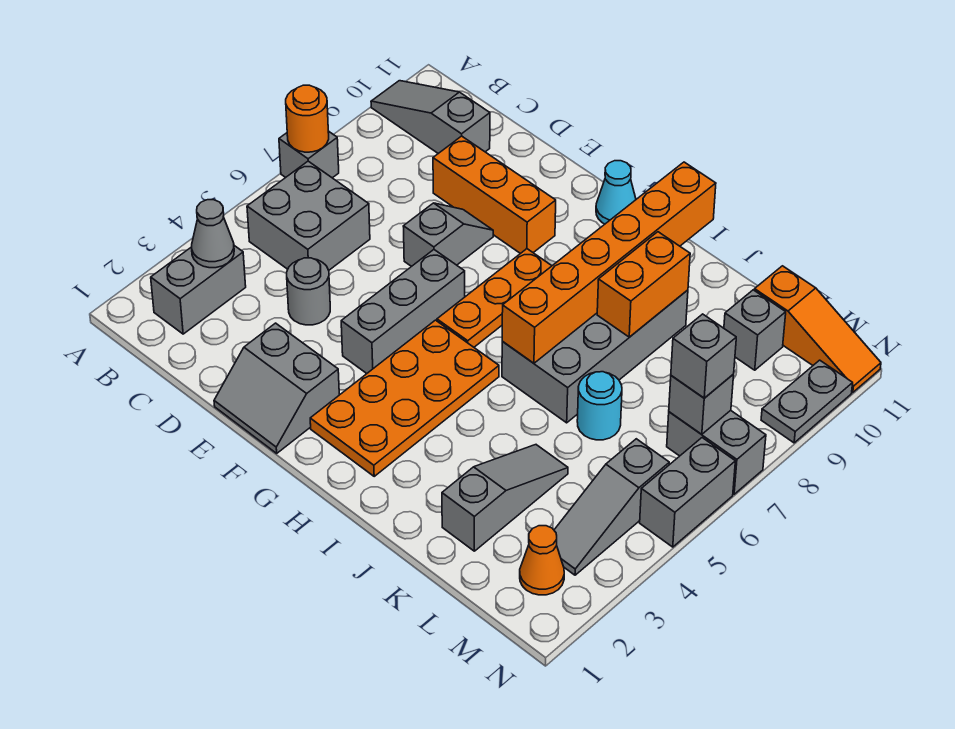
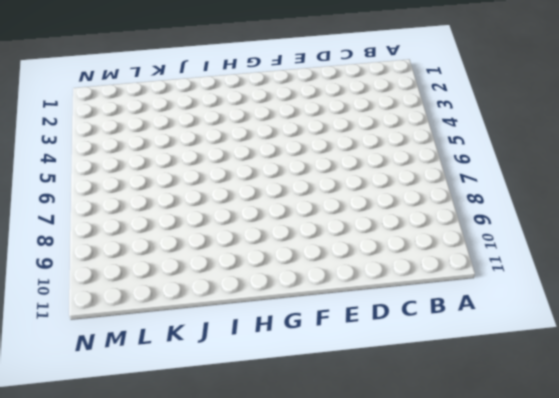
none -> grey brick A7 level 1
none -> grey slope A10:C10 level 1 top C
none -> grey brick B2:B3 level 1

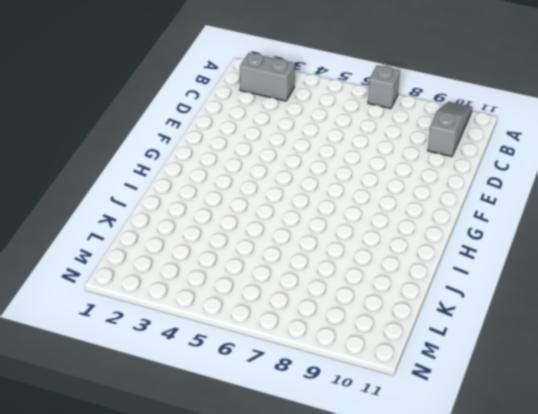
none -> grey brick B5:C6 level 1
none -> grey round brick D4 level 1
none -> orange brick D9:F9 level 1

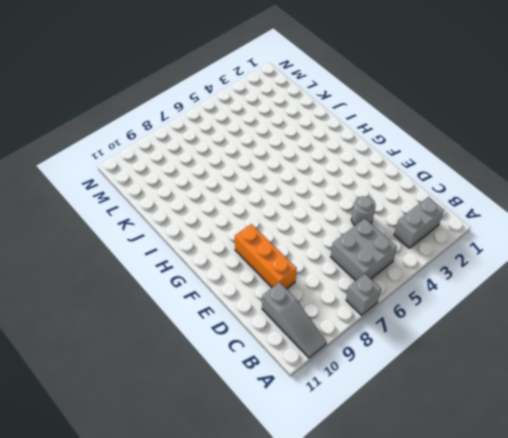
none -> grey slope E1:F2 level 1 top 2
none -> grey slope E7:E8 level 1 top 7
none -> grey brick F4:F6 level 1

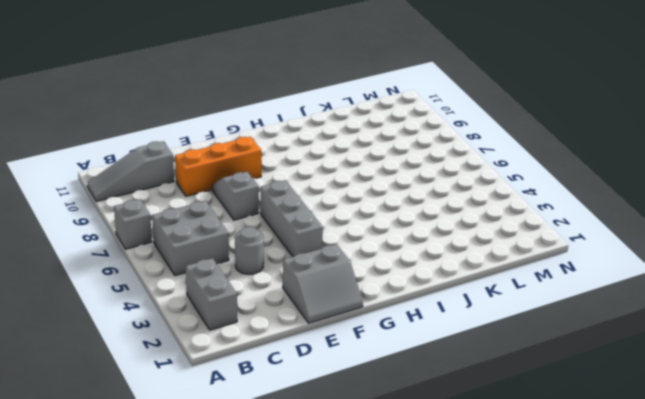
none -> orange plate G2:H5 level 1
none -> orange plate G6:G8 level 1
none -> cyan cone G11 level 1

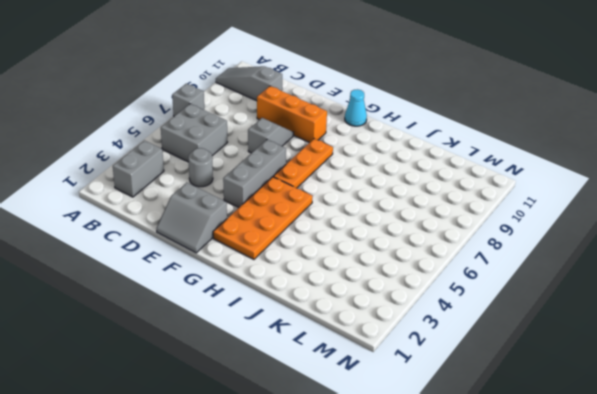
none -> grey brick I6:J9 level 1
none -> grey slope K2:K4 level 1 top 2
none -> cyan round brick K6 level 1

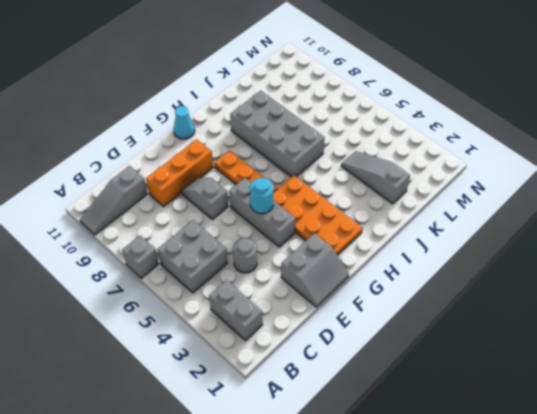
cyan round brick F5 level 2 -> cyan round brick K6 level 1
none -> grey brick L10 level 1
none -> orange slope L11:N11 level 1 top L
none -> orange cone M2 level 1

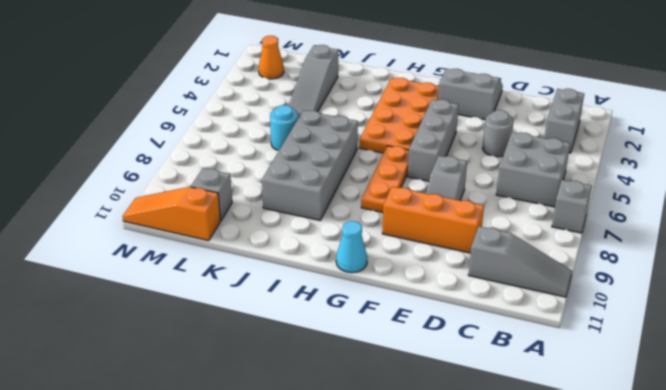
none -> grey slope M3:M5 level 1 top 5
none -> grey brick M7:N7 level 1
none -> grey brick N5:N6 level 1

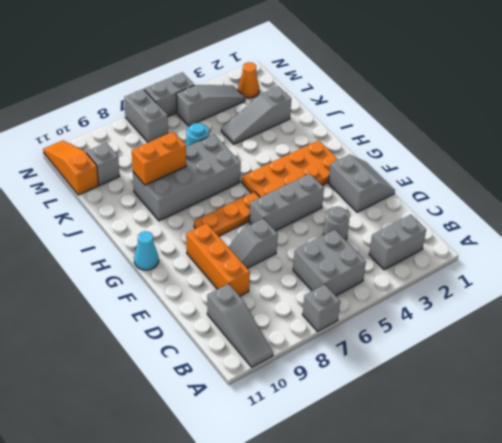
none -> grey plate N9:N10 level 1
none -> orange round brick A7 level 2
none -> grey cone B3 level 2

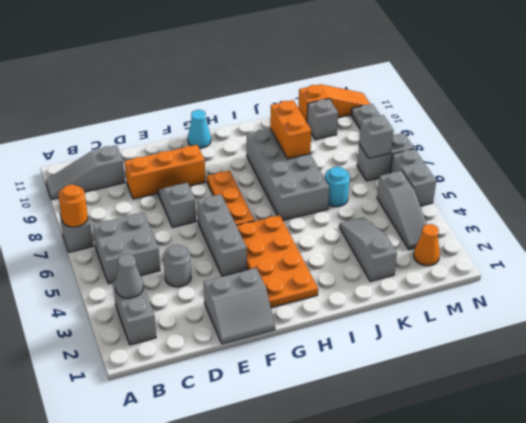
none -> orange brick I6:I11 level 2
none -> grey brick M7 level 3

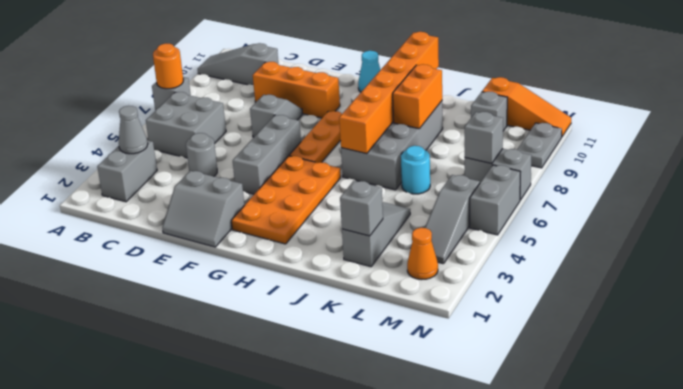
grey brick K2 level 2 -> grey brick M7 level 3

